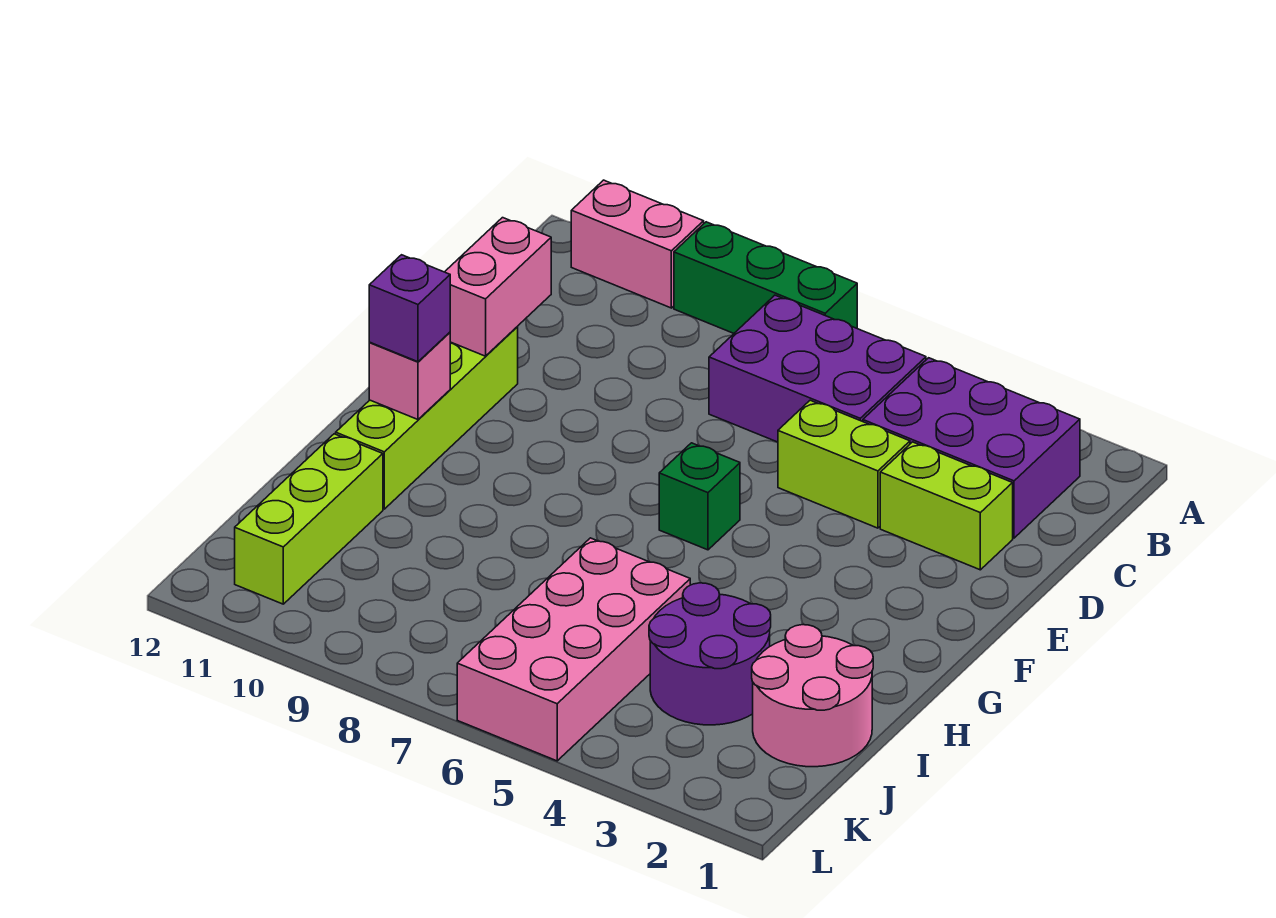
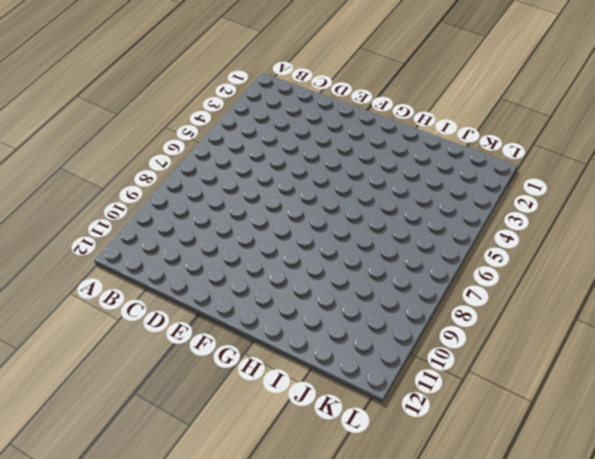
none -> green brick A7:A9 level 1
none -> pink brick A10:A11 level 1
none -> purple brick B2:C4 level 1

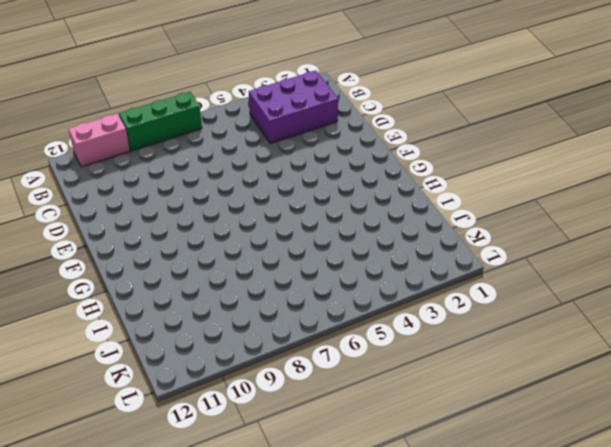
none -> purple brick B5:C7 level 1
none -> lime brick D2:D3 level 1
none -> lime brick D4:D5 level 1

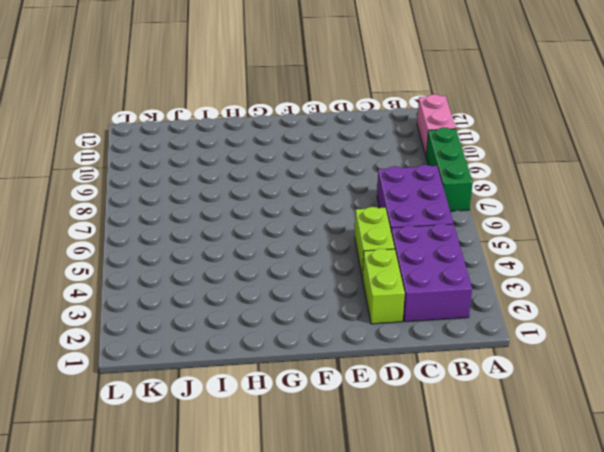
none -> lime brick E11:H11 level 1
none -> green brick F6 level 1
none -> pink round brick I1:J2 level 1

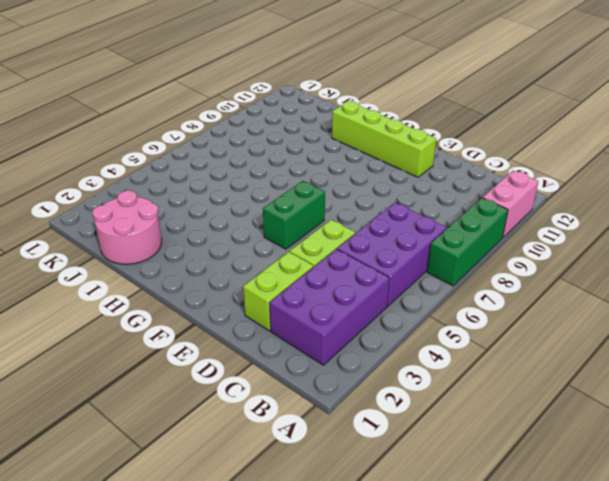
green brick F5:F6 level 1 -> green brick F6 level 1
none -> purple round brick I3:J4 level 1
none -> pink brick I5:L6 level 1
none -> lime brick I11:K11 level 1

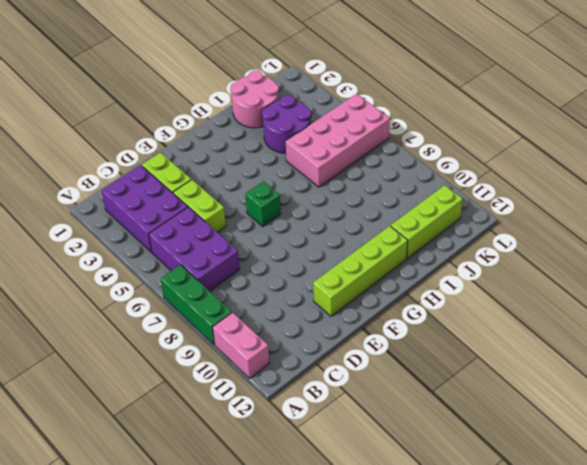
none -> pink brick D11:E11 level 2
none -> pink brick G11 level 2
none -> purple brick G11 level 3

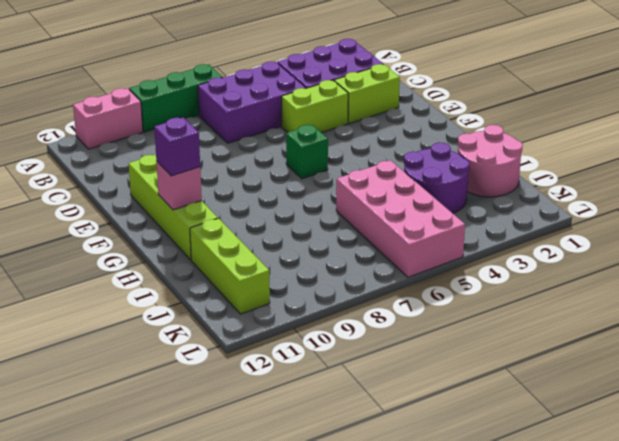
none -> pink brick D11:E11 level 2

